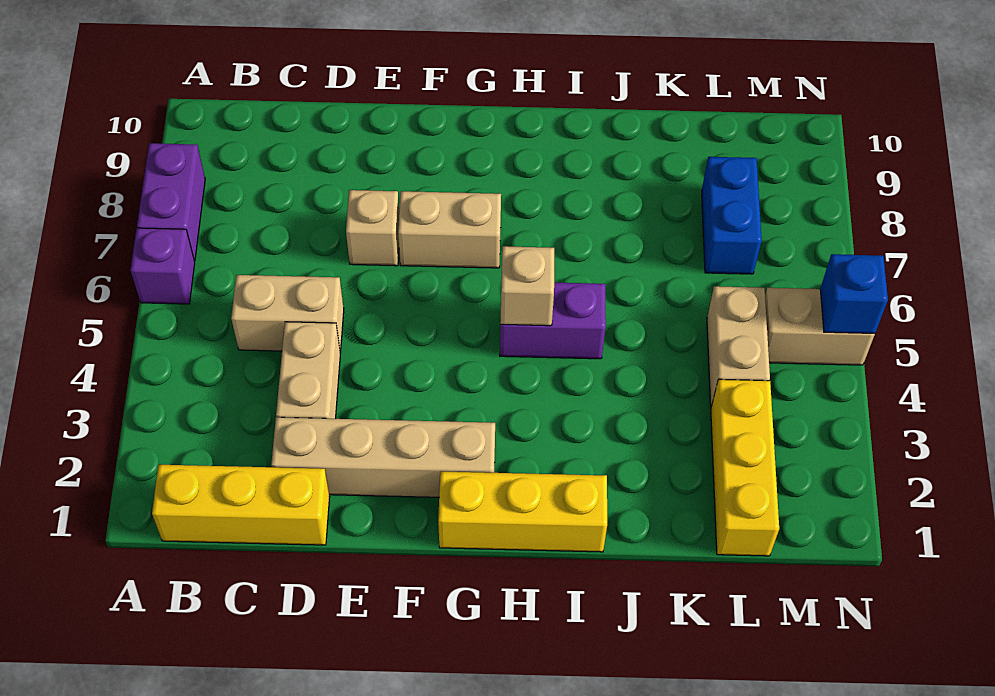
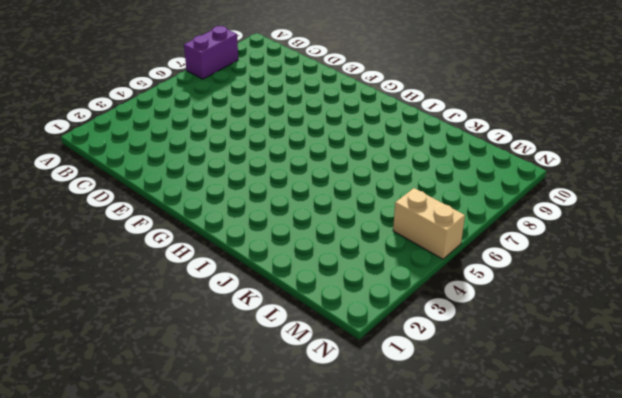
none -> purple brick A6 level 1
none -> yellow brick B1:D1 level 1
none -> tan brick C5:D5 level 1

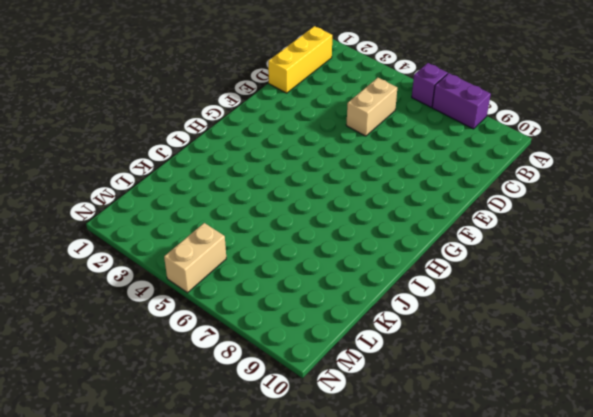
none -> tan brick D2:G2 level 1
none -> tan brick D3:D4 level 1
none -> tan brick E7 level 1

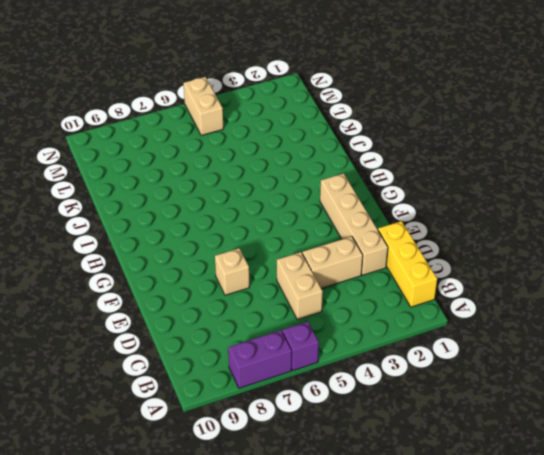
none -> tan brick F7:G7 level 1
none -> yellow brick G1:I1 level 1
none -> purple brick H5:I5 level 1

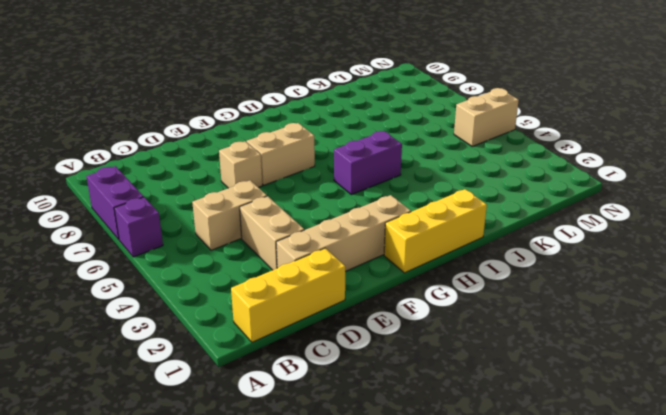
none -> yellow brick L1:L3 level 1
none -> tan brick L4:L5 level 1
none -> blue brick L7:L8 level 1

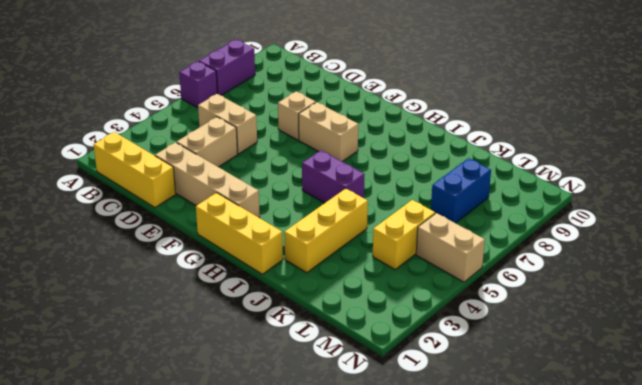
yellow brick J2:J4 level 1 -> yellow brick L1:L3 level 1
yellow brick L4:L5 level 1 -> tan brick L4:L5 level 1
none -> tan brick H5 level 2
none -> blue brick N5 level 2

